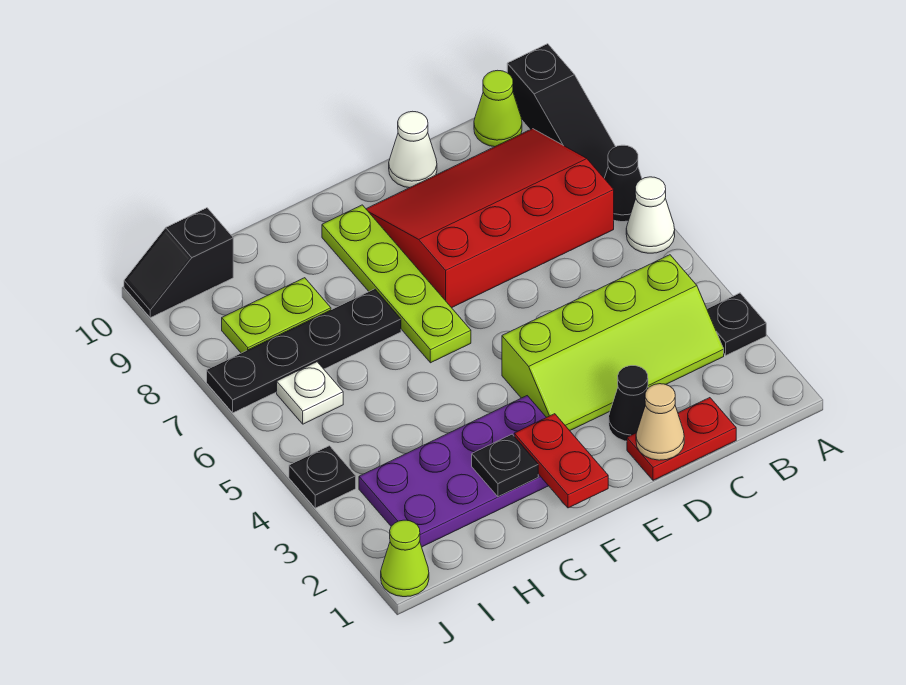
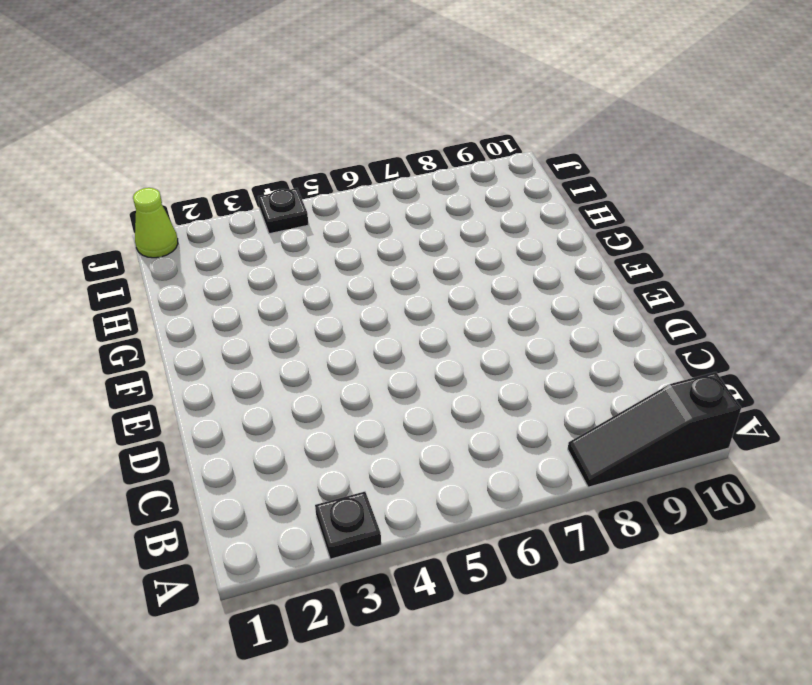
none -> white cone A6 level 1
none -> black cone A7 level 1
none -> lime slope B3:E4 level 1 top 4

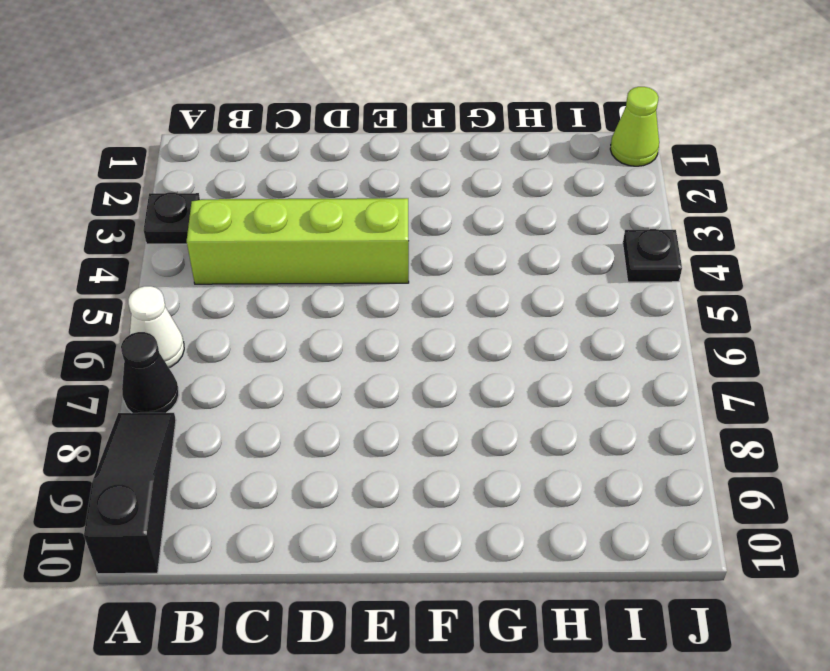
none -> red slope B7:E9 level 1 top 7
none -> lime cone B10 level 1
none -> red plate C1:D1 level 1

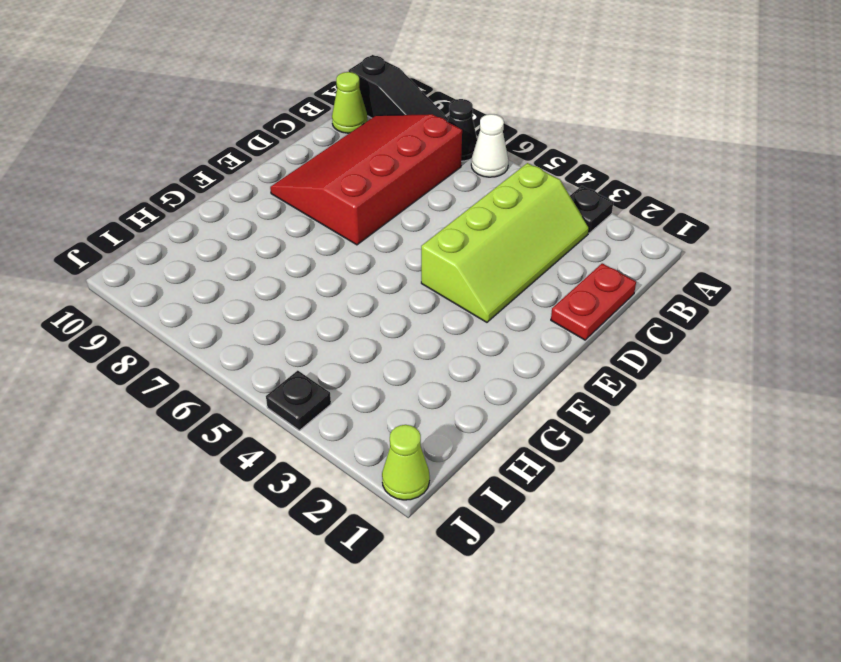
none -> black cone D2 level 1
none -> white cone D10 level 1
none -> purple plate F2:I3 level 1

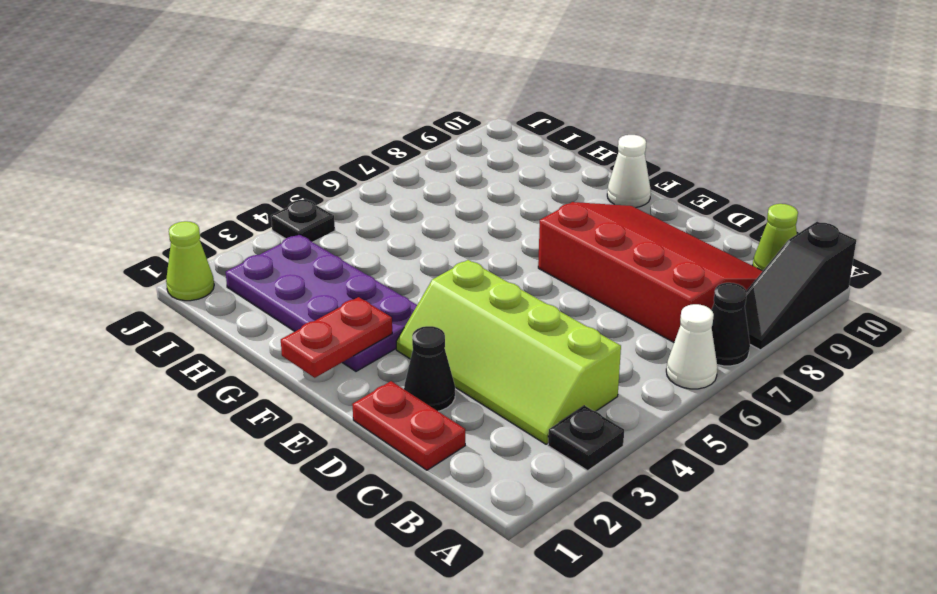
white cone F10 level 1 -> white cone D10 level 1
none -> lime plate F6:F9 level 1
none -> black plate G7:J7 level 1
none -> lime plate H8:I8 level 1

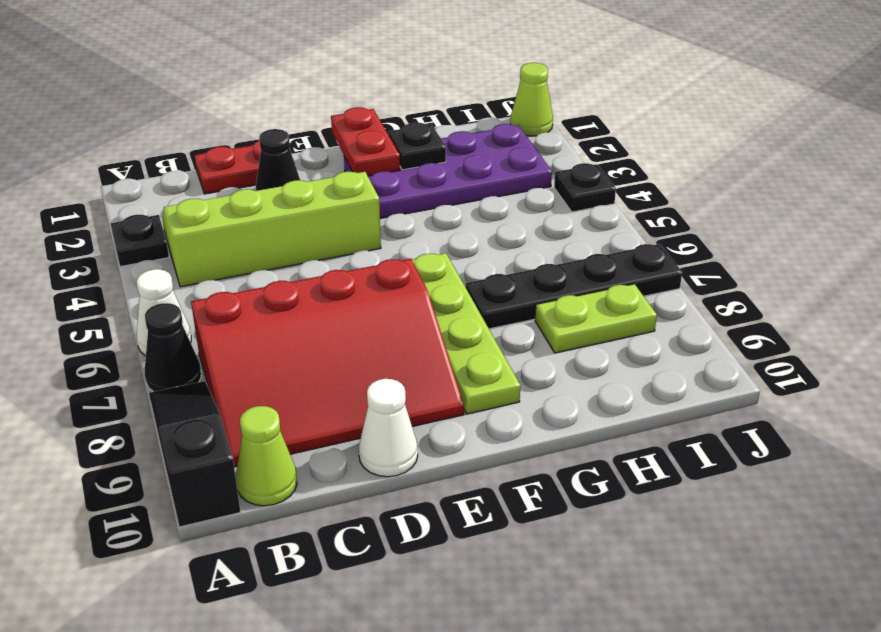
none -> white plate I6 level 1
none -> black slope I10:J10 level 1 top I
none -> tan cone D1 level 2

